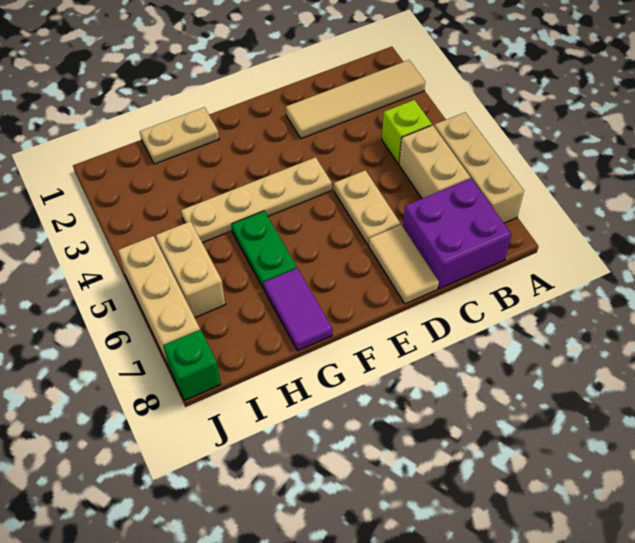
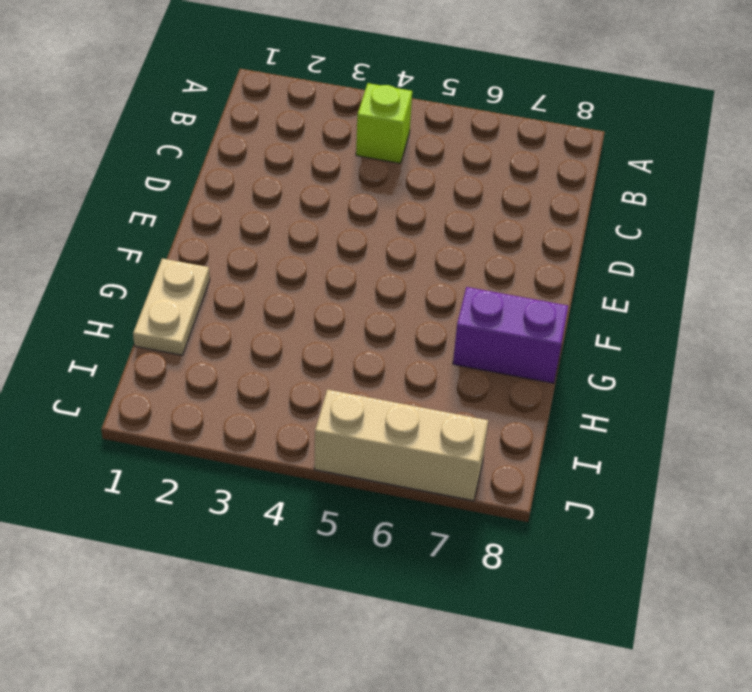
purple brick G7:G8 level 1 -> purple tile G7:G8 level 1
none -> tan tile A2:D2 level 1
none -> tan brick A5:A7 level 1
none -> tan brick B5:B6 level 1

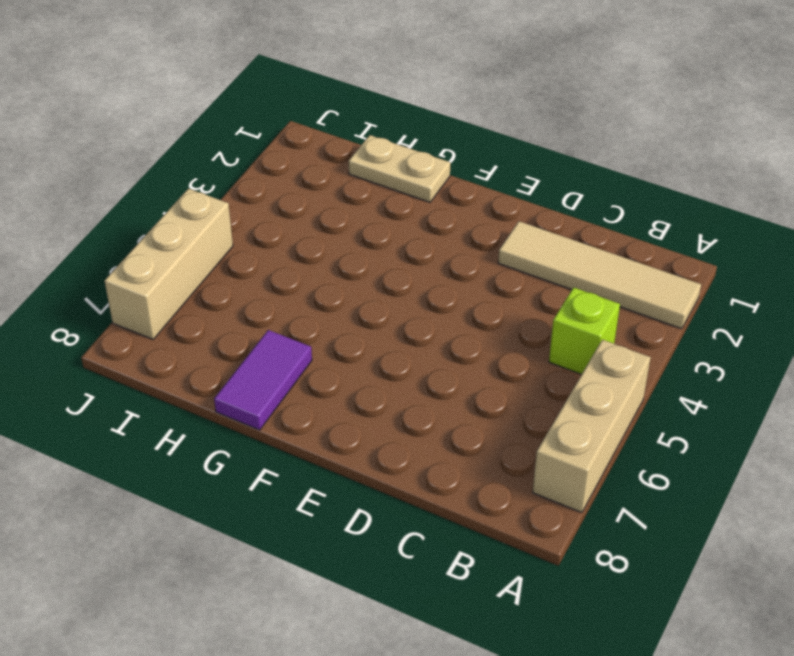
none -> tan brick B5:B6 level 1
none -> purple brick B7:C8 level 1
none -> tan plate D5:D6 level 1

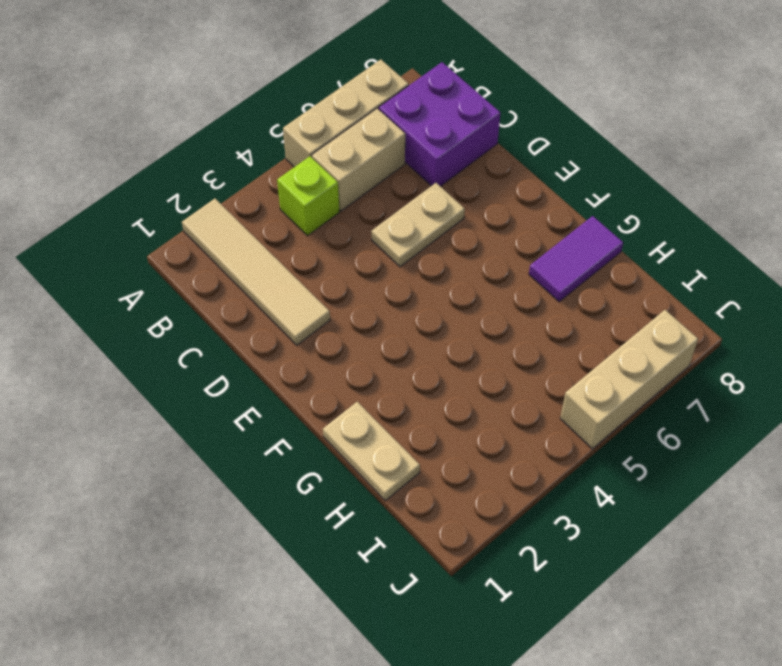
none -> tan tile D7:D8 level 1
none -> tan plate E4:H4 level 1
none -> green plate G5:G6 level 1

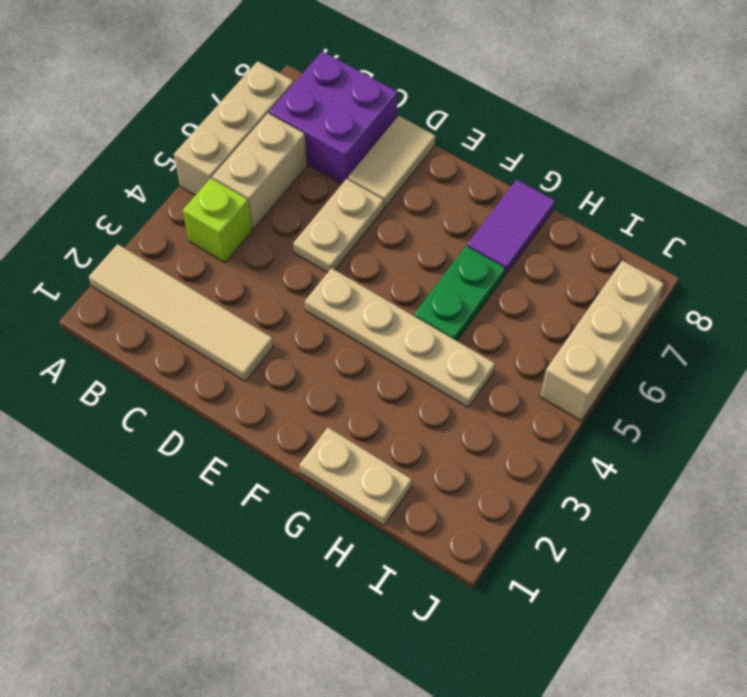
none -> tan brick I5:I6 level 1
none -> green brick J8 level 1

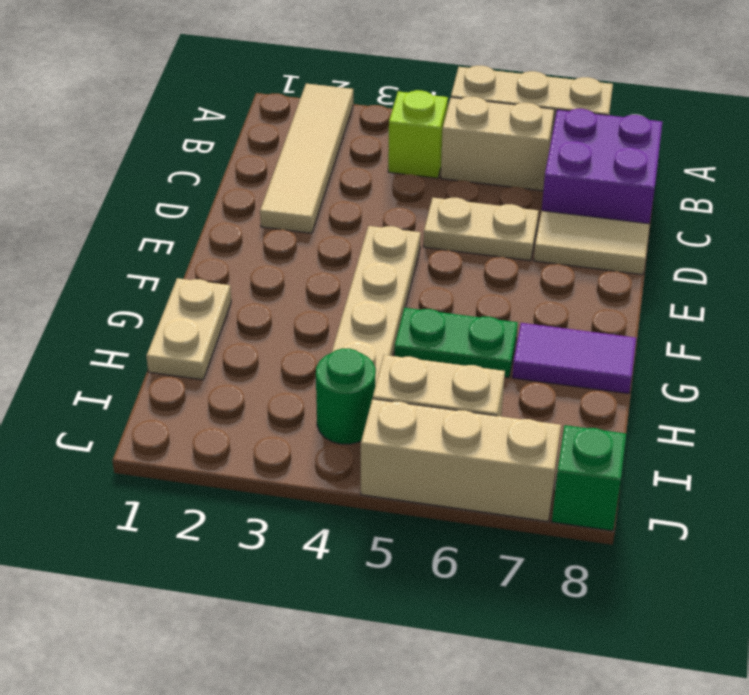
green round brick I4 level 1 -> none

